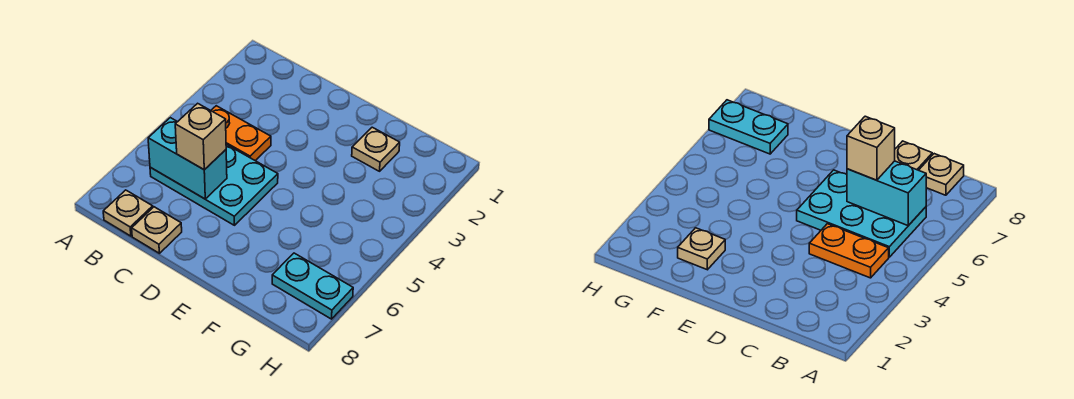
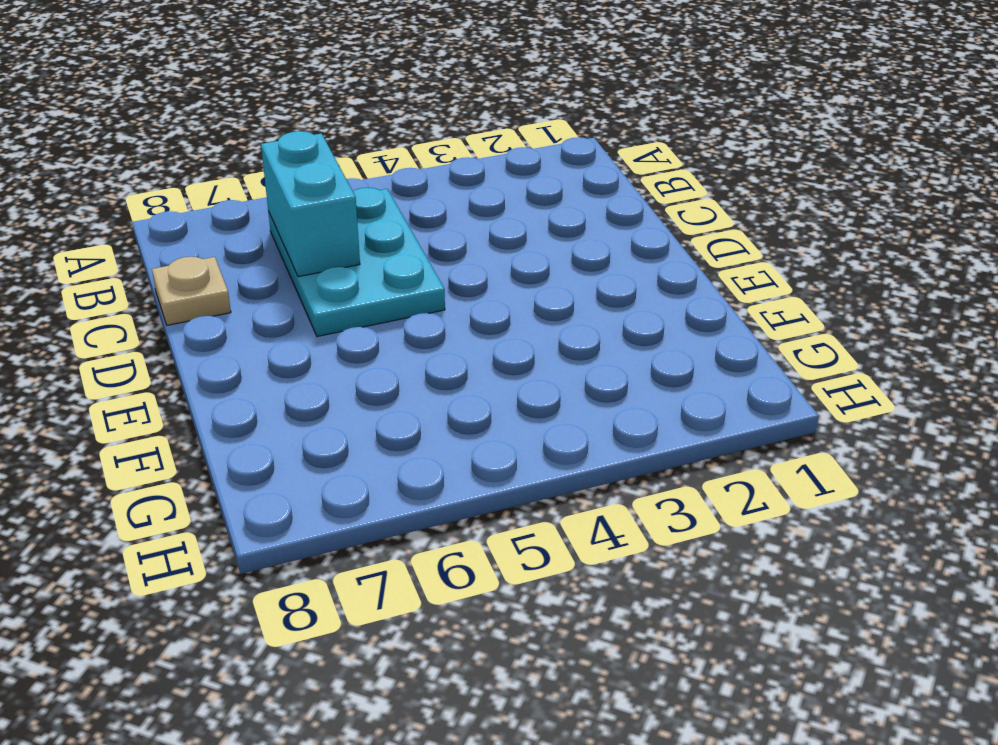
none -> orange plate B4:C4 level 1
none -> tan plate B8 level 1

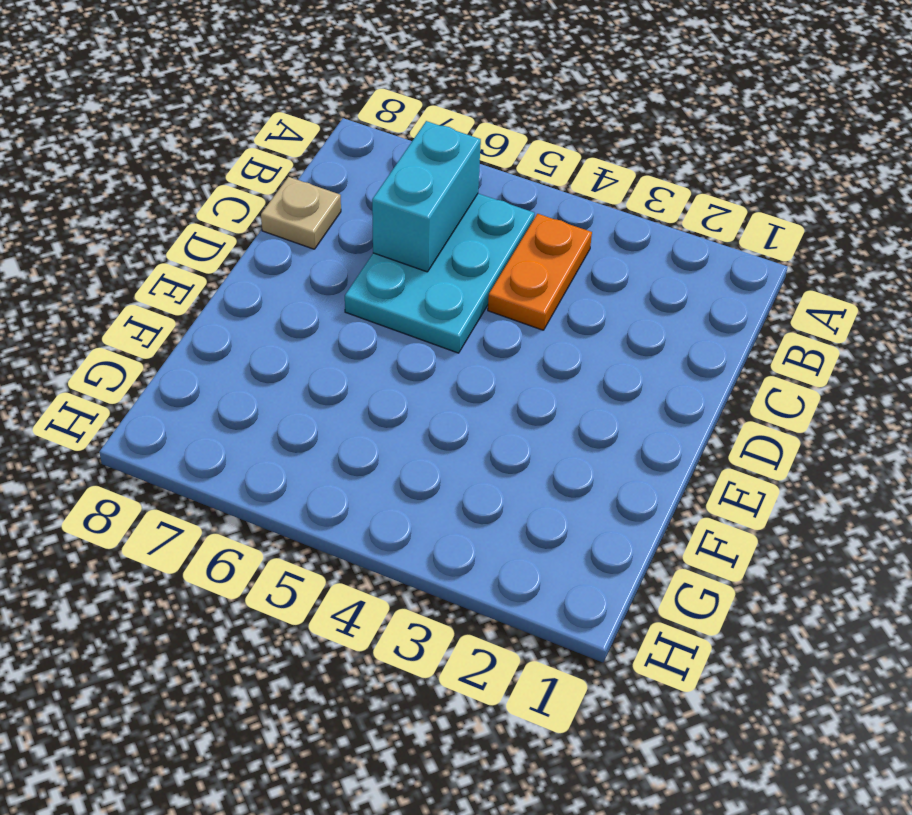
none -> tan plate B8 level 1
none -> tan plate F2 level 1

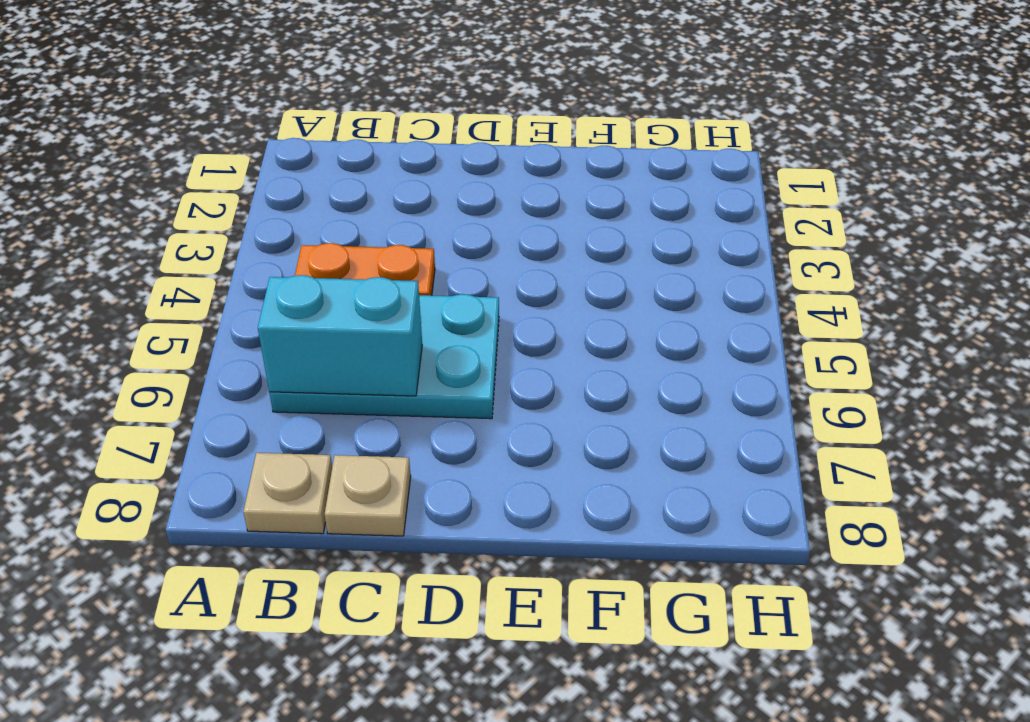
none -> tan plate F2 level 1
none -> cyan plate G7:H7 level 1

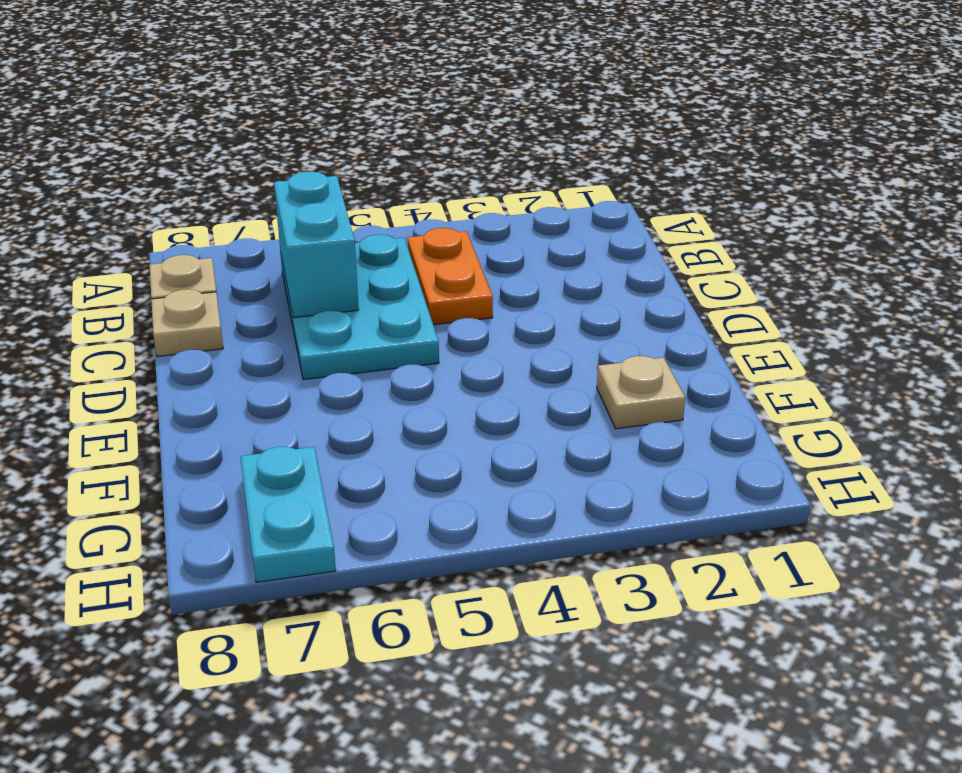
none -> tan brick C6 level 3

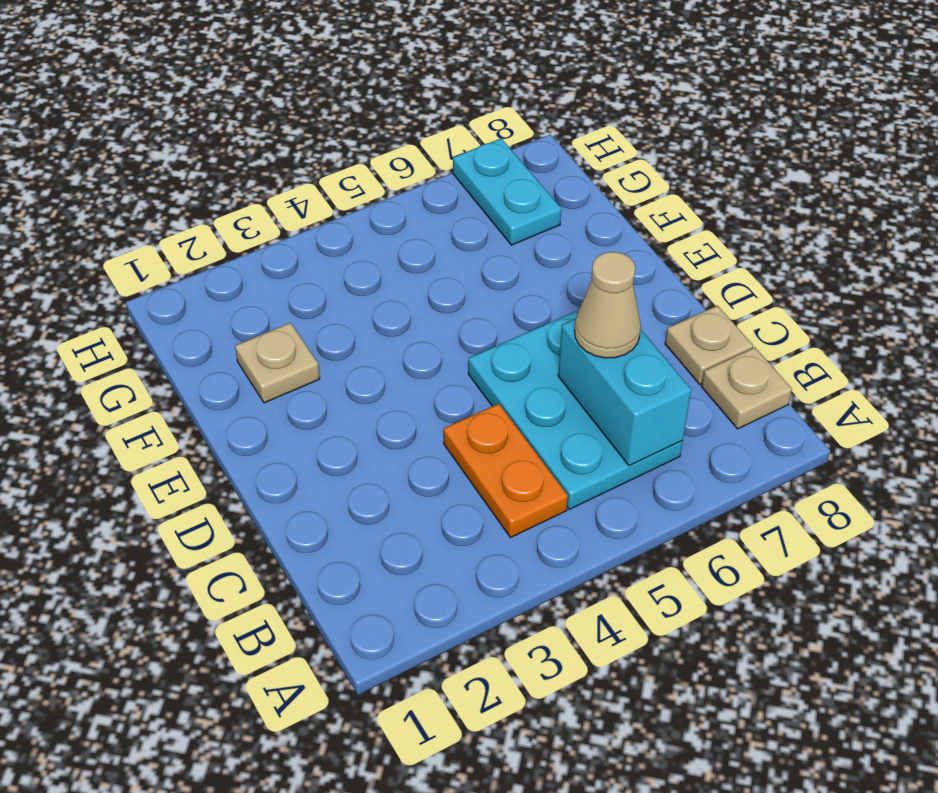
tan cone C6 level 3 -> tan brick C6 level 3

